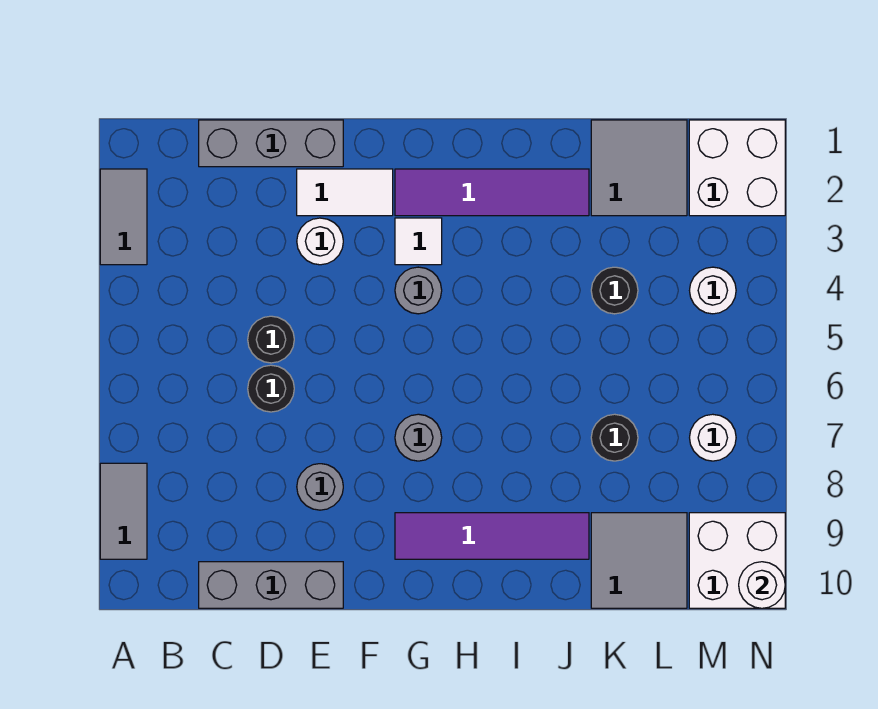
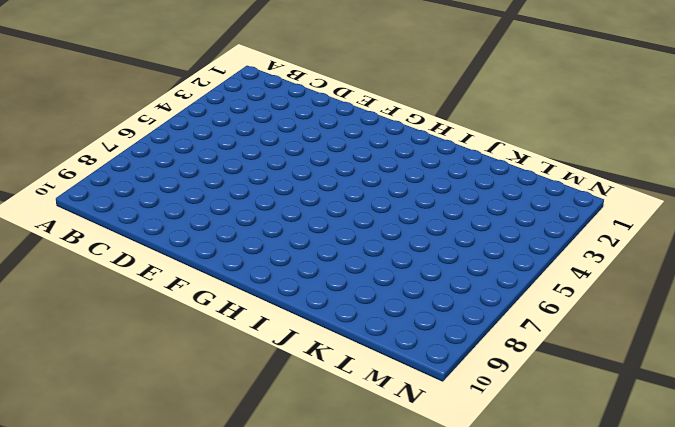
none -> grey tile A2:A3 level 1
none -> grey tile A8:A9 level 1
none -> grey brick C1:E1 level 1

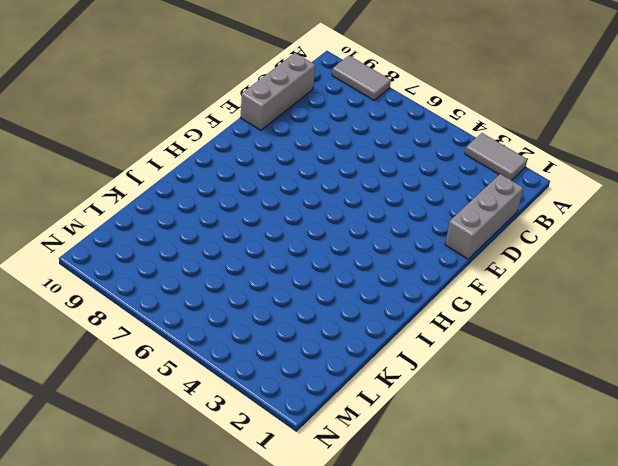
none -> black round brick D5 level 1
none -> black round brick D6 level 1
none -> white tile E2:F2 level 1

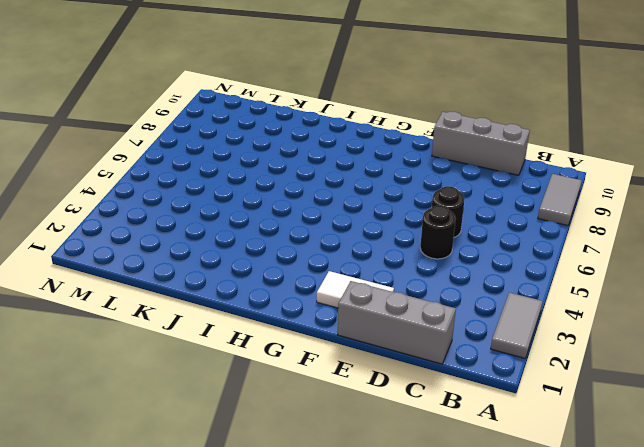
none -> white round brick E3 level 1
none -> grey round brick E8 level 1
none -> purple tile G2:J2 level 1

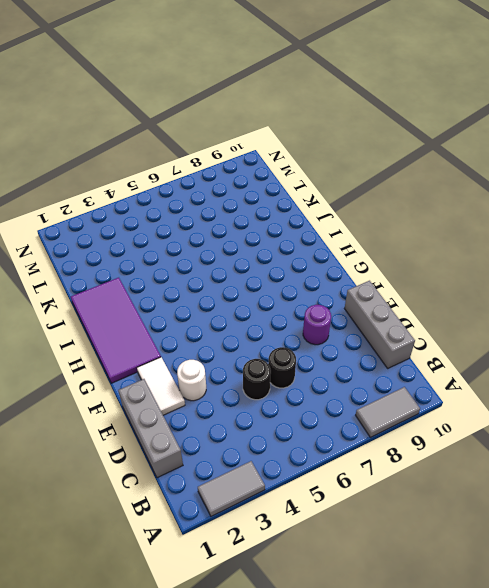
purple round brick E8 level 1 -> grey round brick E8 level 1
purple tile G1:J2 level 1 -> purple tile G2:J2 level 1
none -> white tile G3 level 1
none -> grey round brick G4 level 1
none -> grey round brick G7 level 1

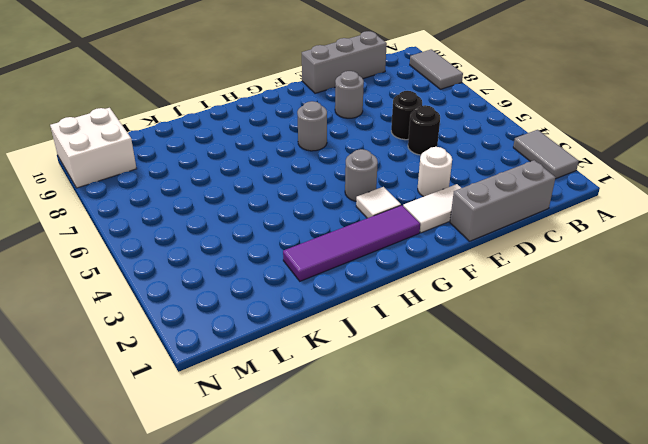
none -> purple tile G9:J9 level 1
none -> grey tile K1:L2 level 1
none -> black round brick K4 level 1

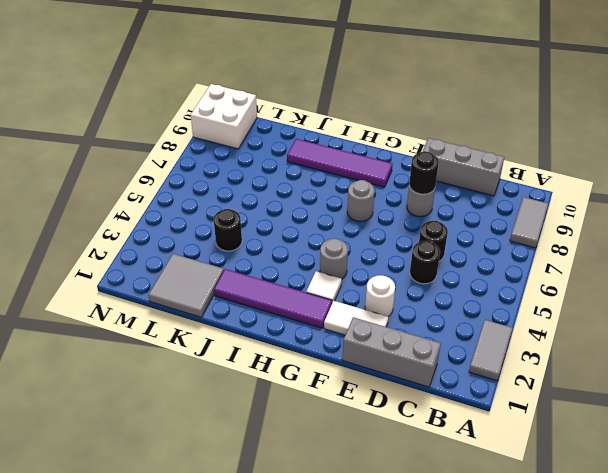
black round brick E8 level 2 -> black round brick K7 level 1
none -> grey tile K9:L10 level 1
none -> white brick M1:N2 level 1
none -> white round brick M4 level 1

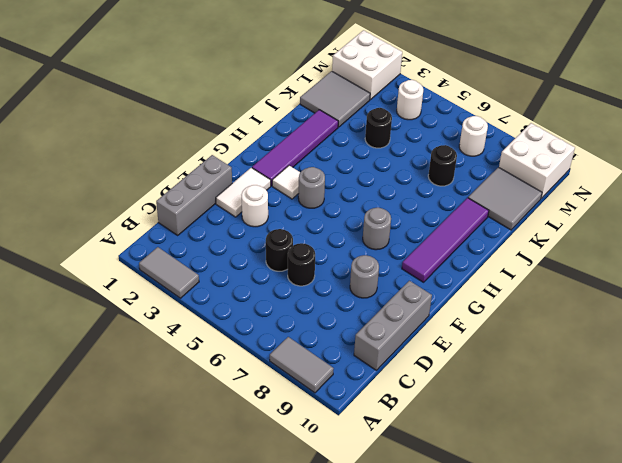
none -> white round brick N10 level 2

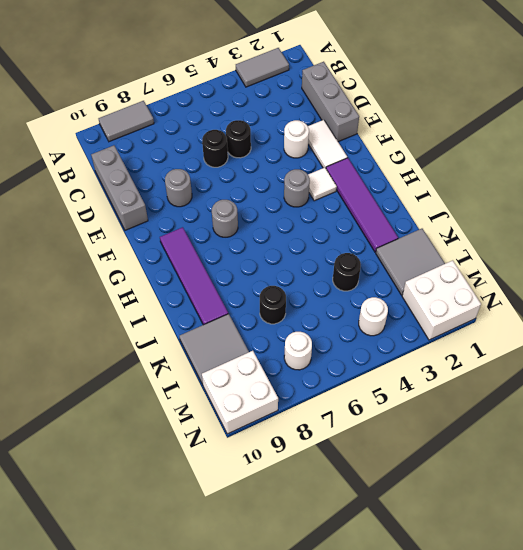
none -> white round brick N10 level 2

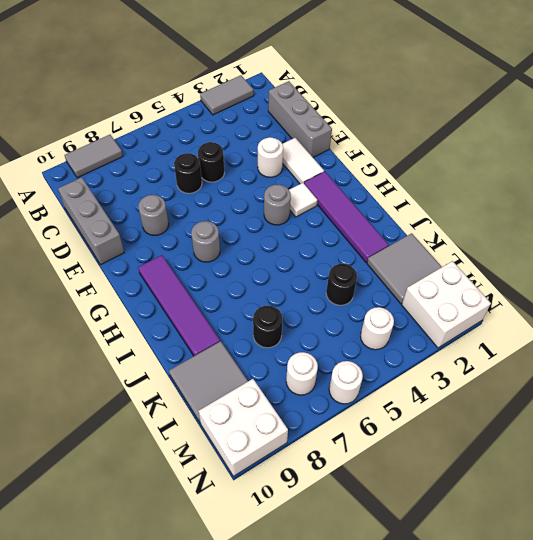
white round brick N6 level 1 -> white round brick N10 level 2

